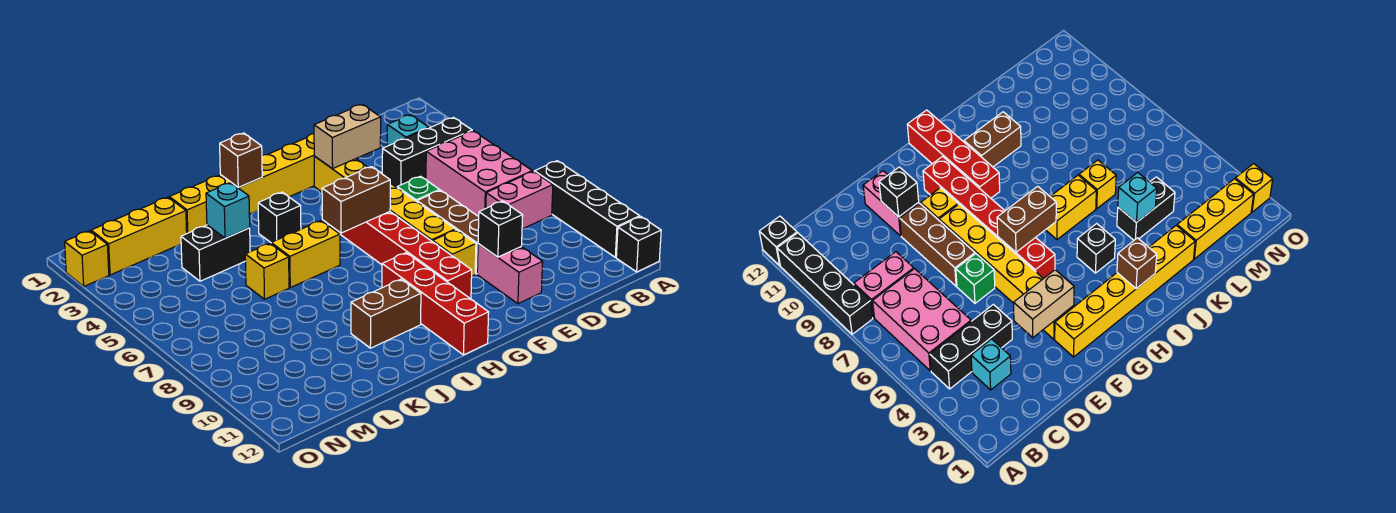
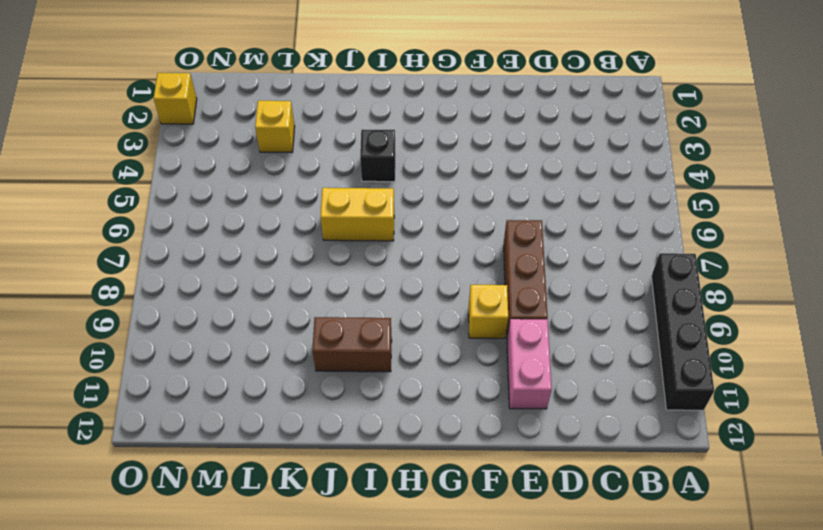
yellow brick L3 level 1 -> yellow brick K6 level 1
none -> black brick A12 level 1
none -> black brick B4:D4 level 1
none -> pink brick B5:C7 level 1

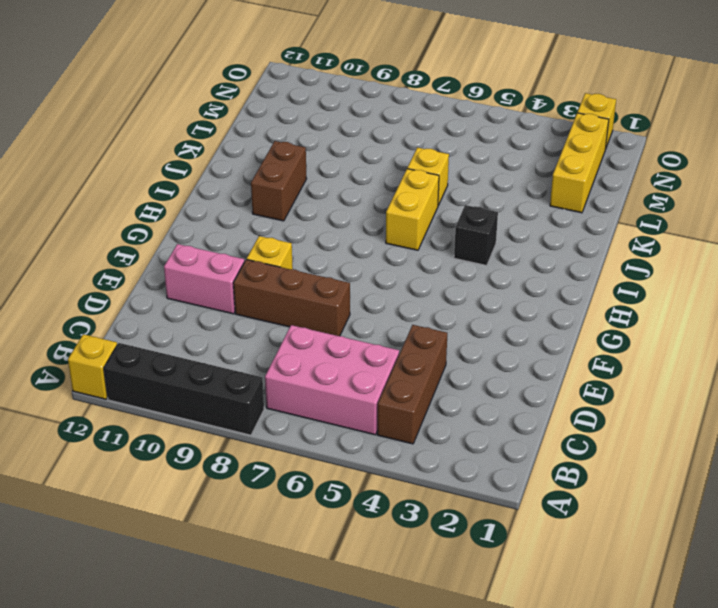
yellow brick A12 level 1 -> black brick A12 level 1
brown brick B4:D4 level 1 -> black brick B4:D4 level 1
none -> pink brick B8:C8 level 1
none -> cyan brick C3 level 1
none -> green brick E6 level 1

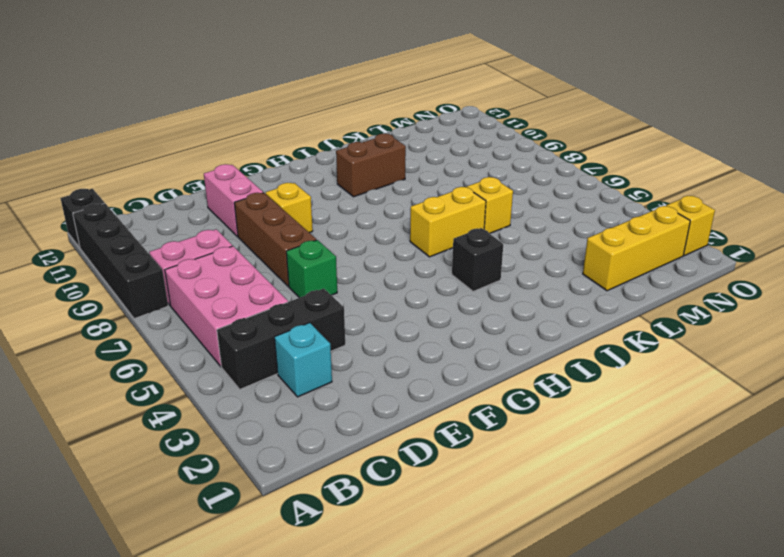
none -> yellow brick F2:K2 level 1
none -> yellow brick F3:F8 level 1
none -> red brick G5:G10 level 1

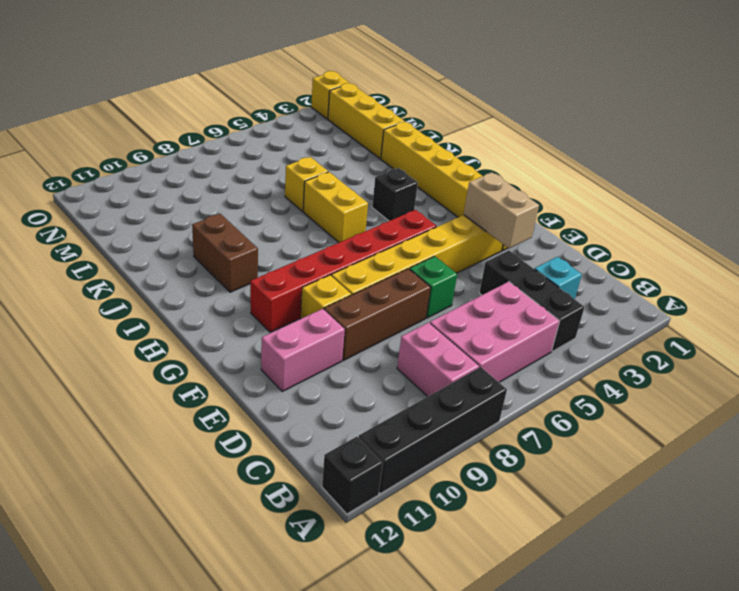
none -> red brick H9:H12 level 1
none -> black brick K4:L4 level 1
none -> black brick E10 level 2

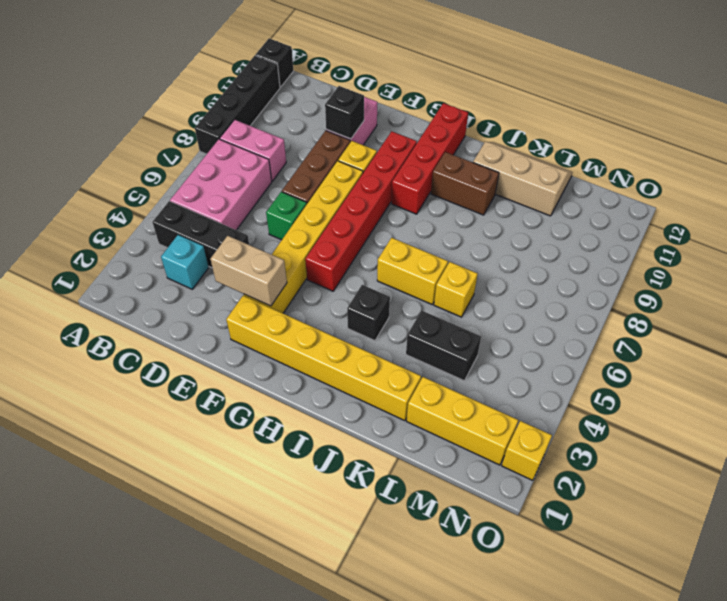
tan slope J11:L12 level 1 top 11 -> none
none -> brown brick G6:H6 level 2
none -> brown brick I2 level 2
none -> cyan brick K4 level 2

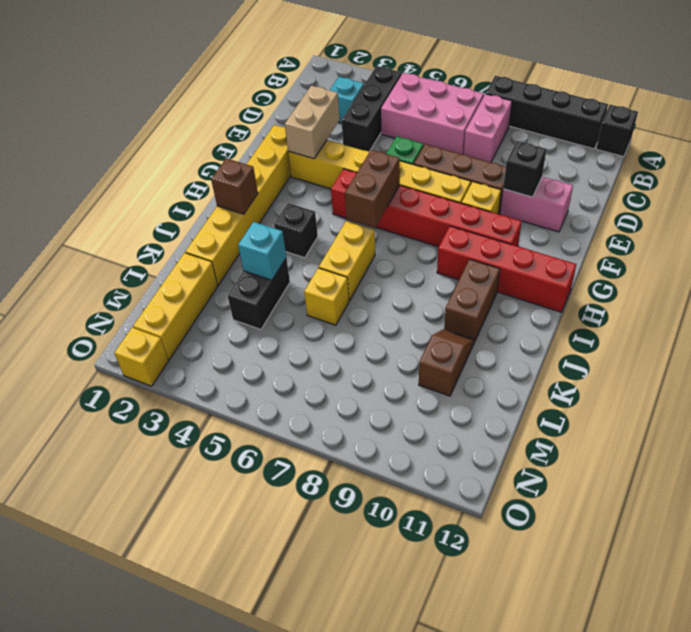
brown slope K10:L10 level 1 top L -> none

